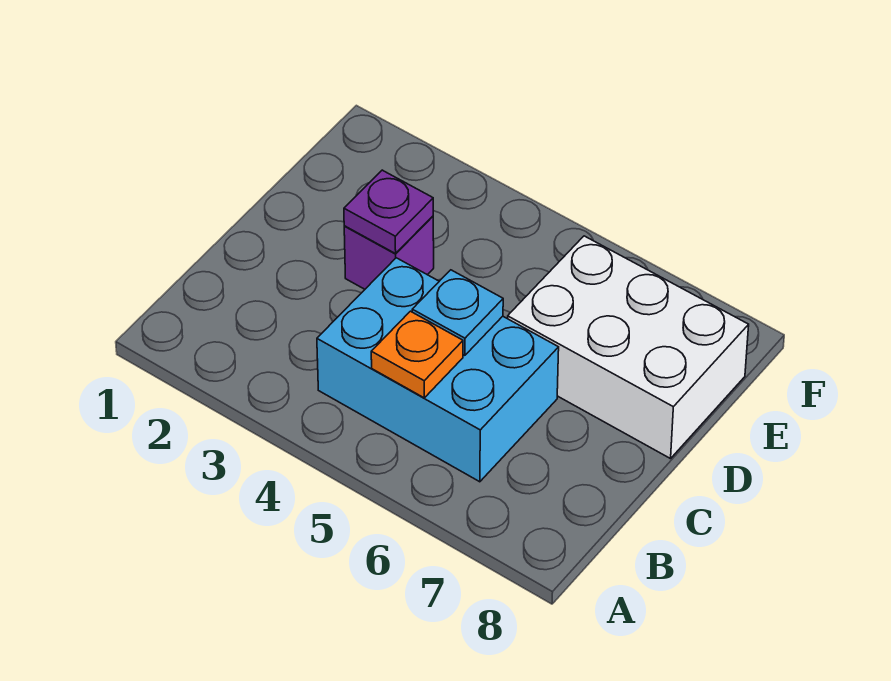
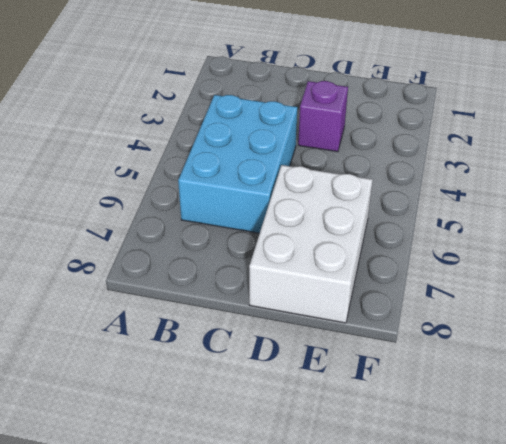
none -> orange plate B5 level 2
none -> cyan plate C5 level 2

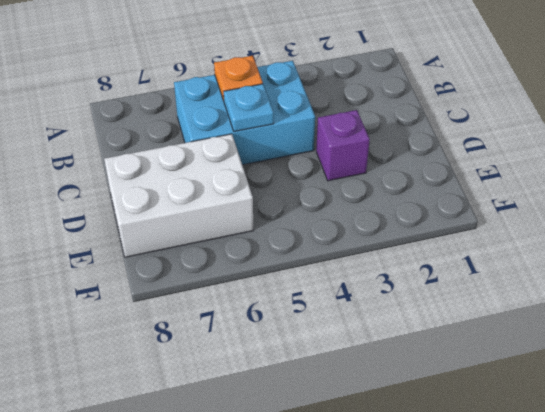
none -> purple plate D3 level 2

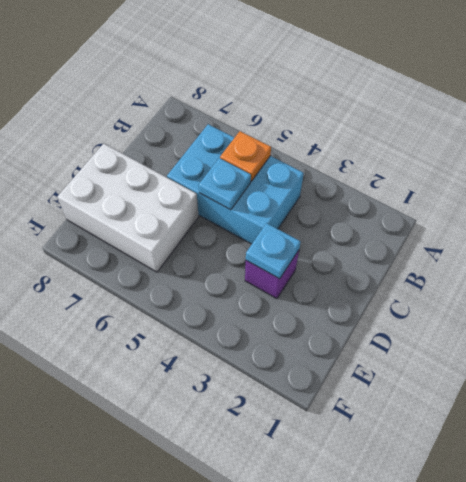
cyan plate D3 level 2 -> purple plate D3 level 2

